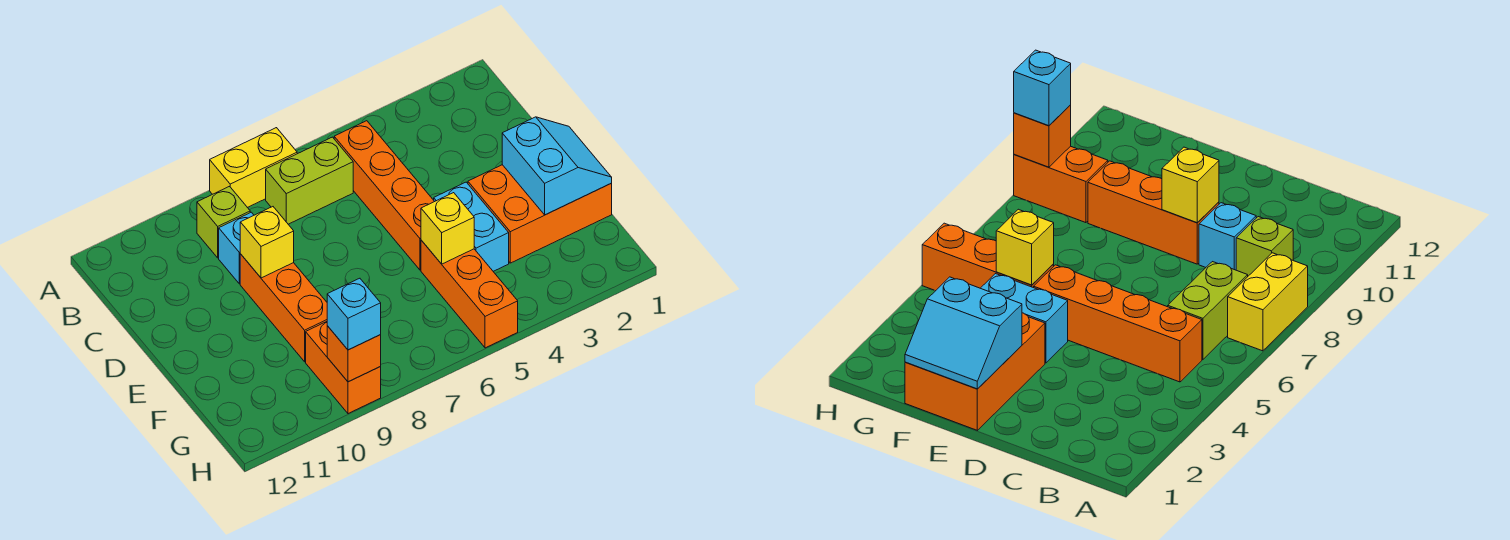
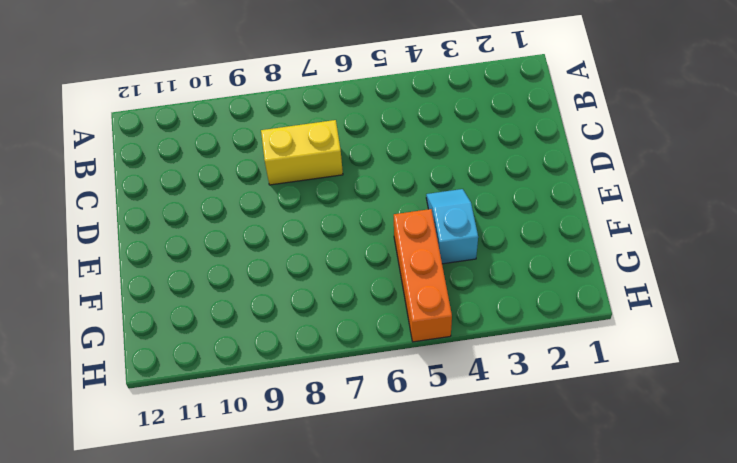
yellow brick C7:C8 level 1 -> yellow brick A7:A8 level 1
cyan slope E4:F4 level 1 top F -> cyan brick E4:F4 level 1
none -> orange brick B5:E5 level 1
none -> lime brick B6:B7 level 1
none -> lime brick B9 level 1

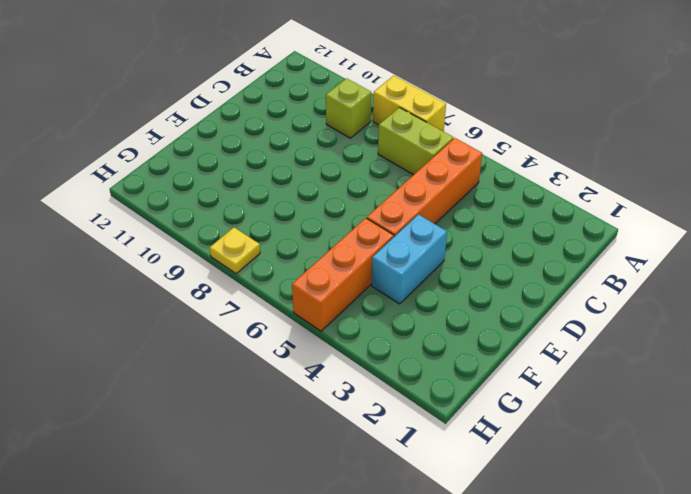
yellow plate H8 level 1 -> none
none -> cyan brick C9 level 1
none -> orange brick D9:F9 level 1
none -> orange brick E1:F3 level 1

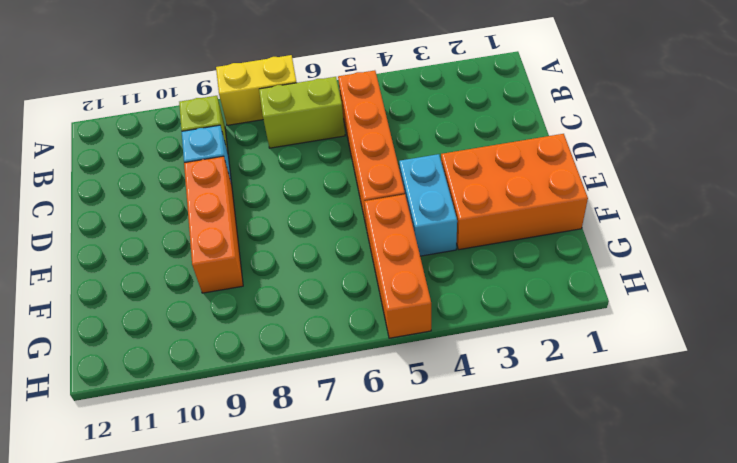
none -> orange brick G9:H9 level 1
none -> yellow brick D9 level 2
none -> cyan slope E1:F2 level 2 top 2

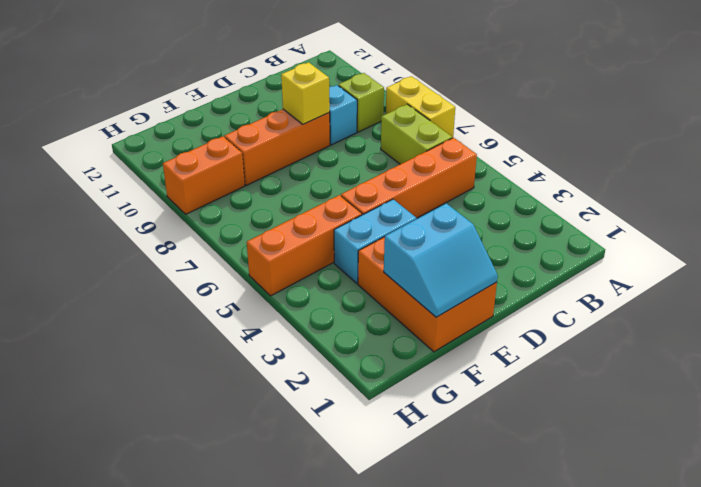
none -> yellow brick F5 level 2
none -> orange brick H9 level 2
none -> cyan brick H9 level 3

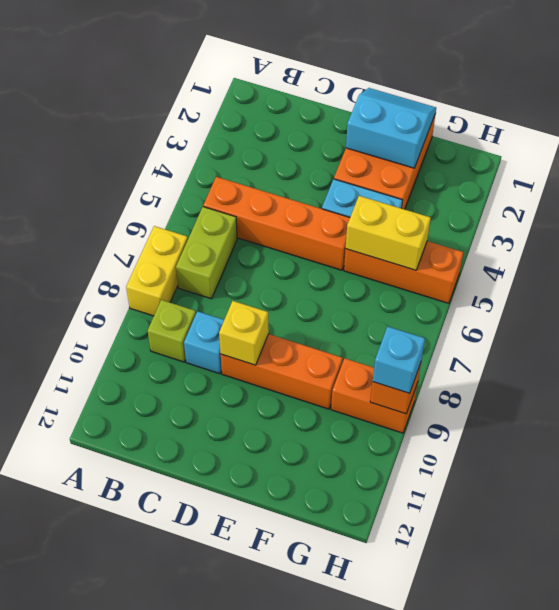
yellow brick F5:G5 level 2 -> yellow brick F5 level 2

